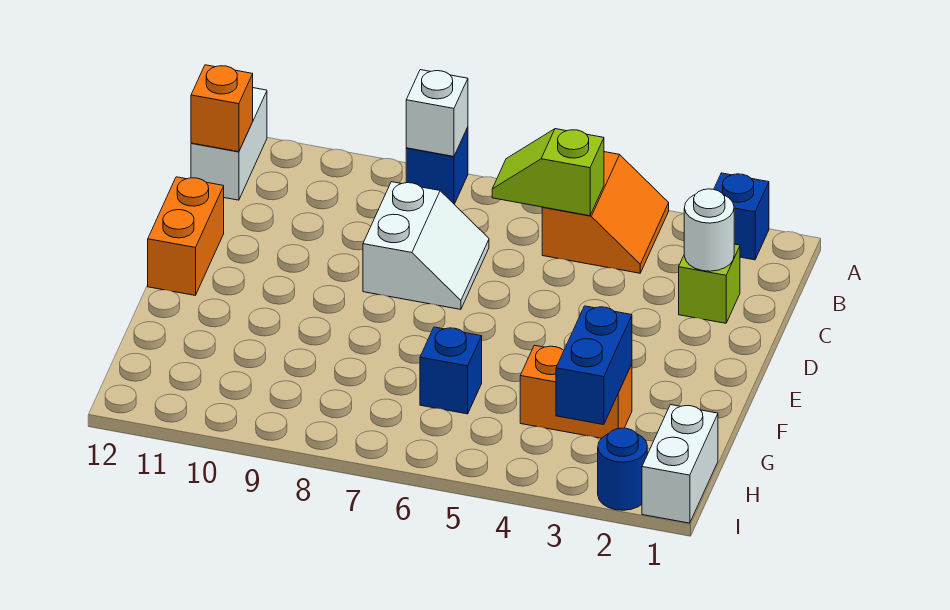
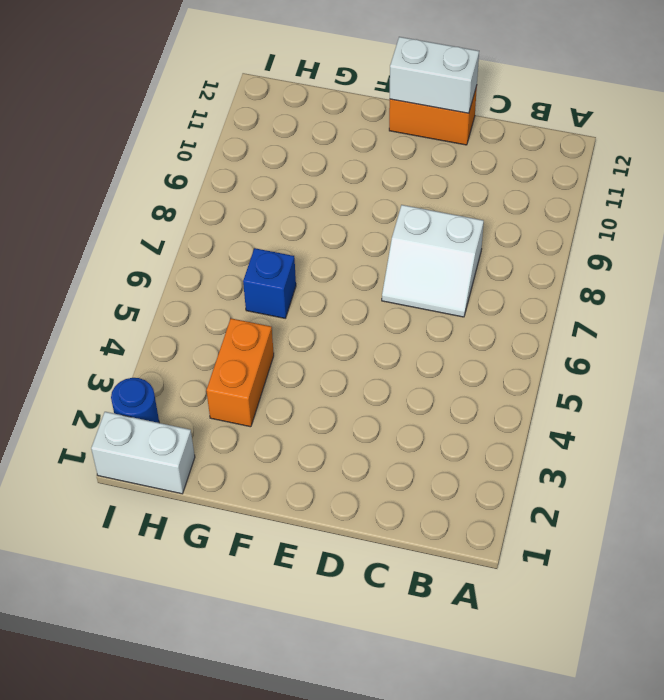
white brick D12:E12 level 2 -> white brick A12:B12 level 1
none -> blue brick A2 level 1
none -> orange slope A4:B5 level 1 top 5
none -> blue brick A8 level 1

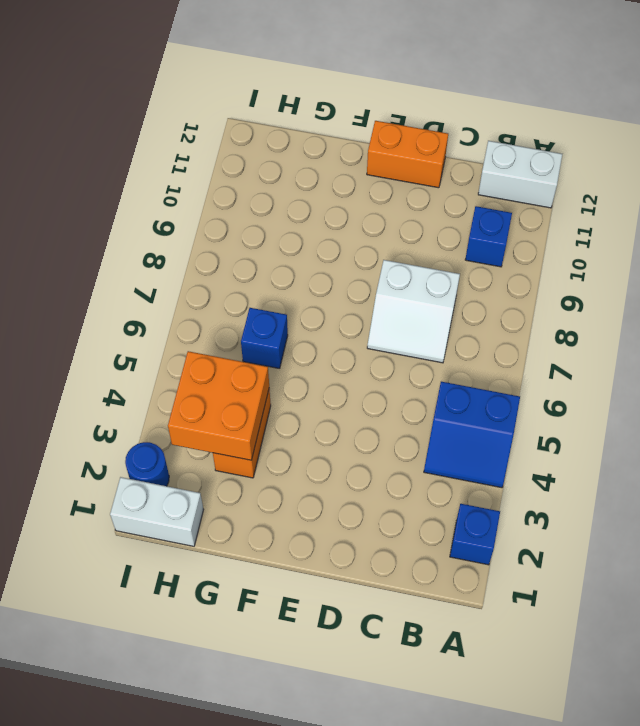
blue slope A4:B5 level 1 top 5 -> orange slope A4:B5 level 1 top 5
blue brick B10 level 1 -> blue brick A8 level 1
orange brick G3:H4 level 2 -> blue brick G3:H3 level 2
none -> lime brick C2 level 1
none -> white brick A8 level 2
none -> lime slope B5:B6 level 2 top 5

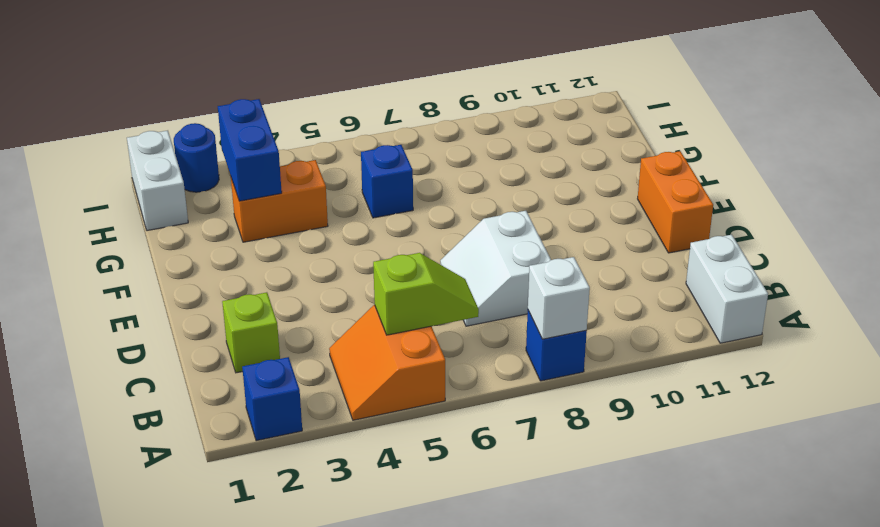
none -> orange brick B12 level 2
none -> white round brick C2 level 2

